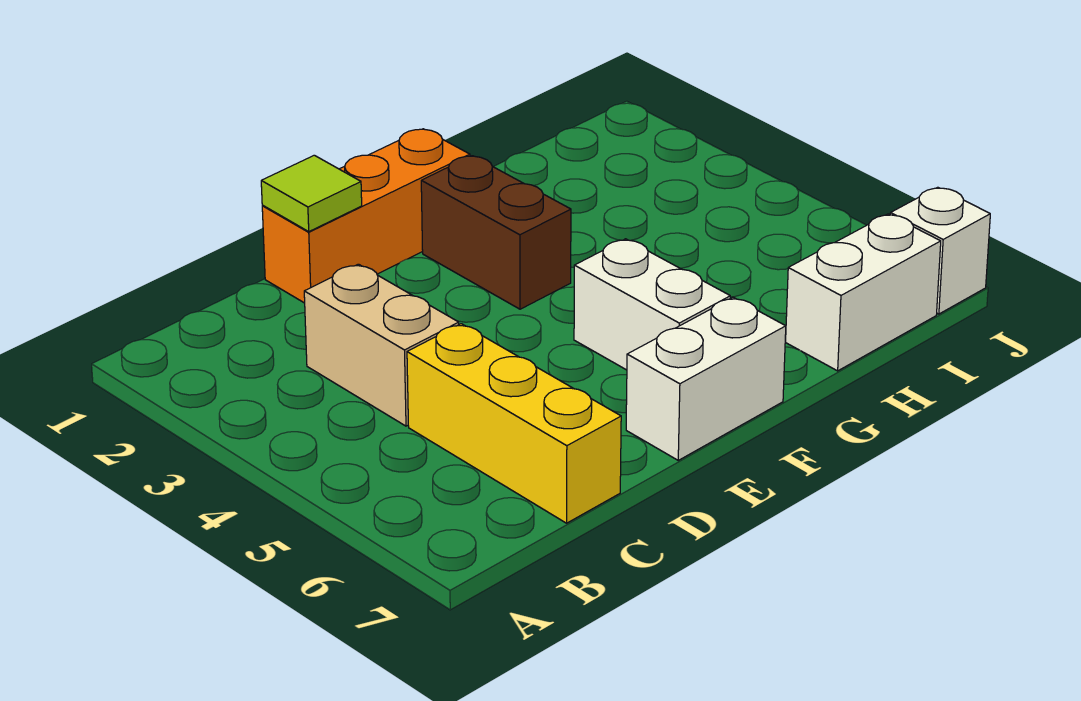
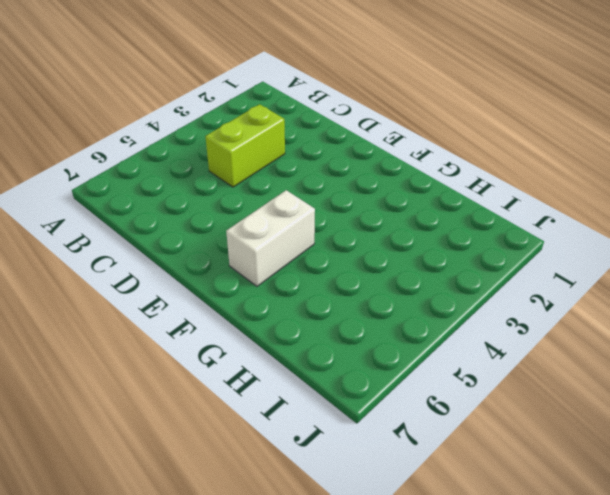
lime brick C3:C4 level 1 -> tan brick C3:C4 level 1
none -> yellow brick C5:C7 level 1
none -> orange brick D1:F1 level 1

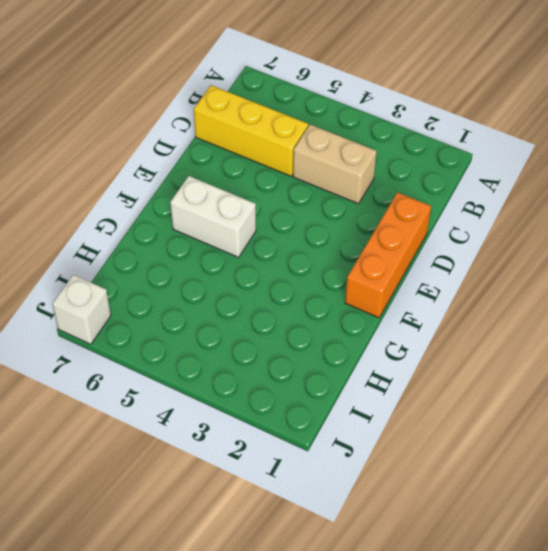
none -> white brick E7:F7 level 1
none -> brown brick F2:F3 level 1

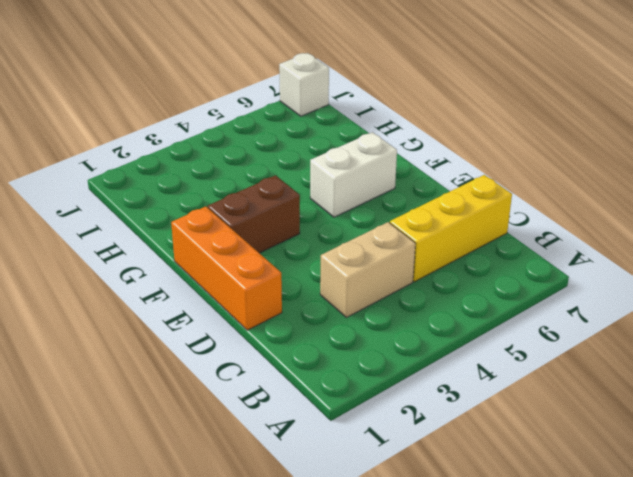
none -> white brick E7:F7 level 1
none -> white brick H7:I7 level 1

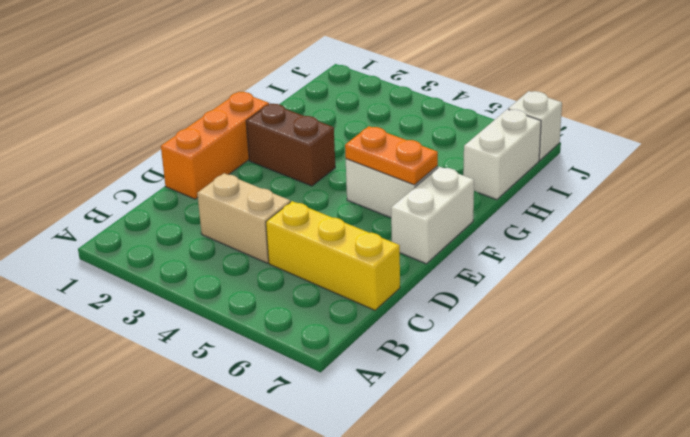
orange plate F5:F6 level 2 -> none
none -> lime tile D1 level 2

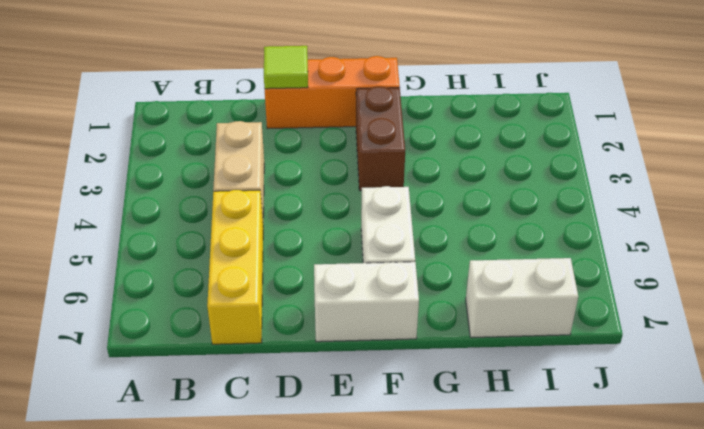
none -> white brick J7 level 1

